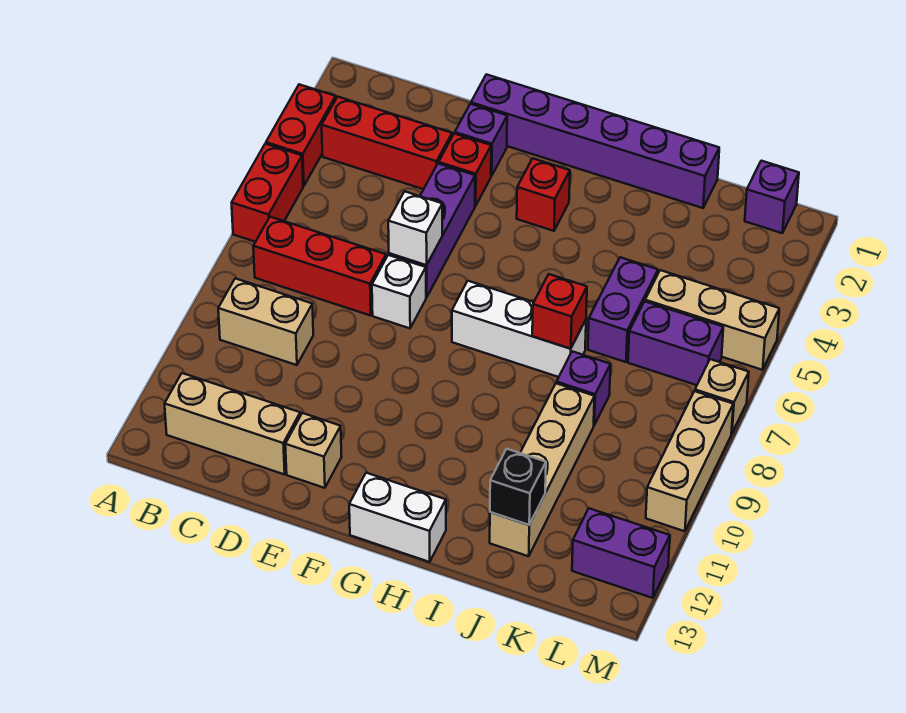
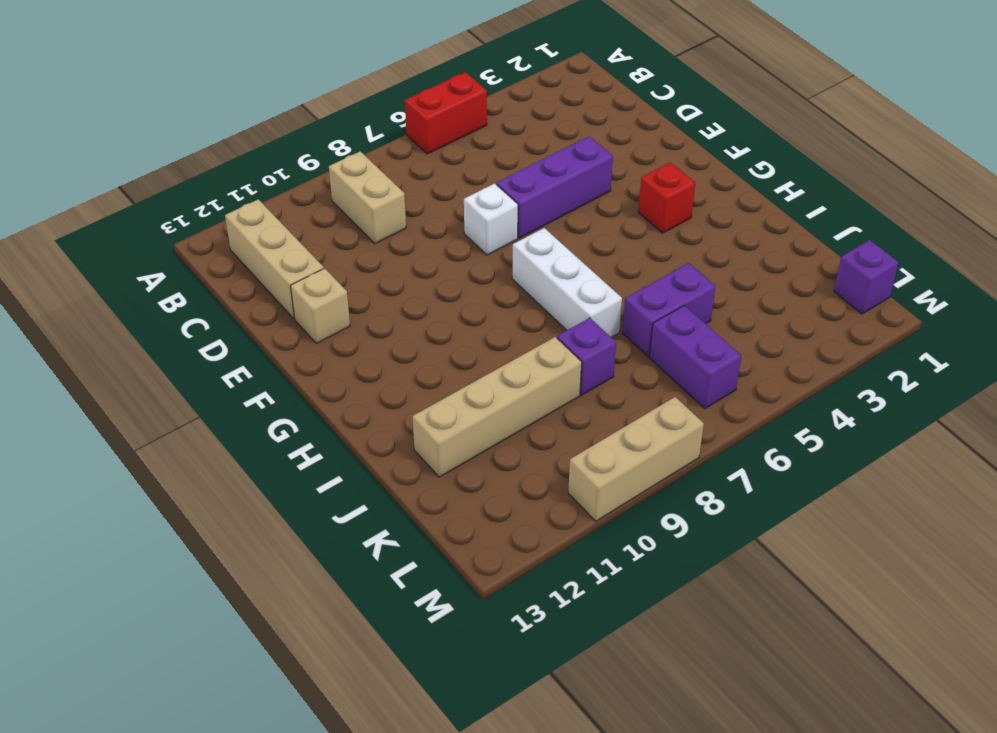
none -> red brick A3:A4 level 1
none -> red brick B3:D3 level 1
none -> red brick B7:D7 level 1

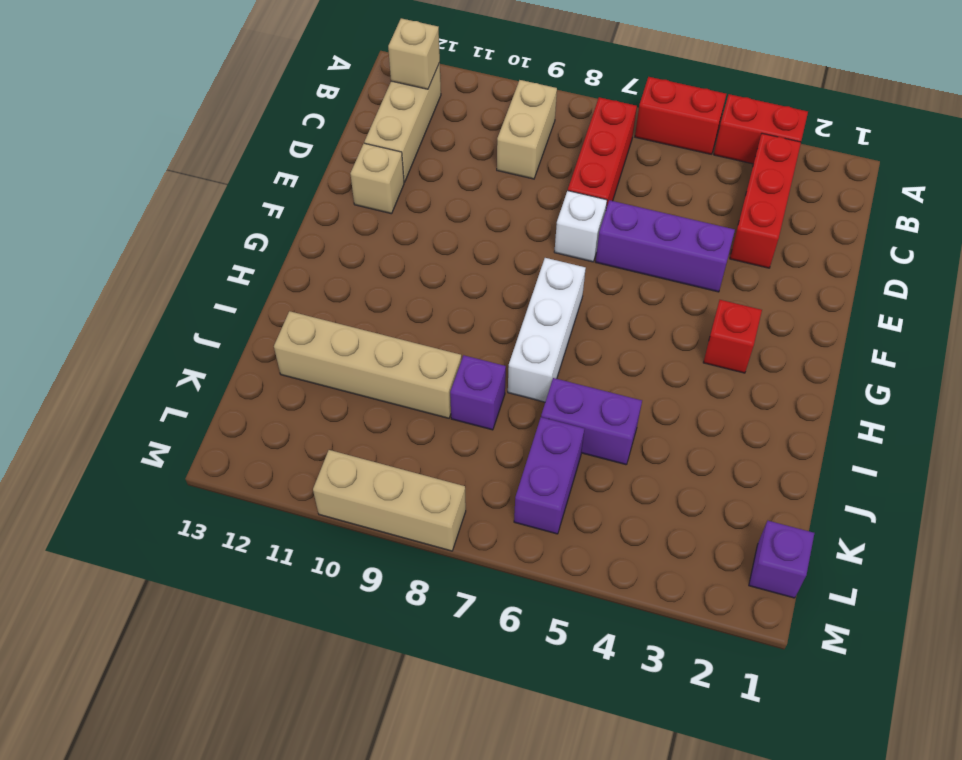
tan brick B12 level 2 -> tan brick M7 level 1
none -> purple brick E1:J1 level 1
none -> purple brick E2 level 1
none -> red brick E3 level 1

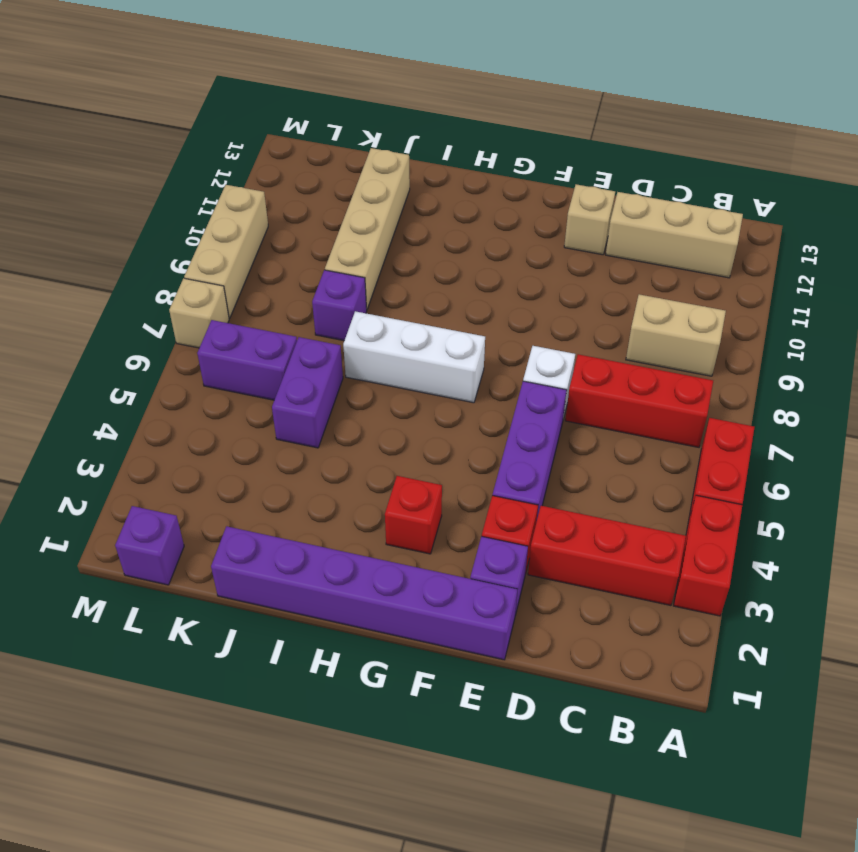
none -> white brick G13:H13 level 1
none -> tan brick K5:M5 level 1
none -> purple brick L12:M12 level 1

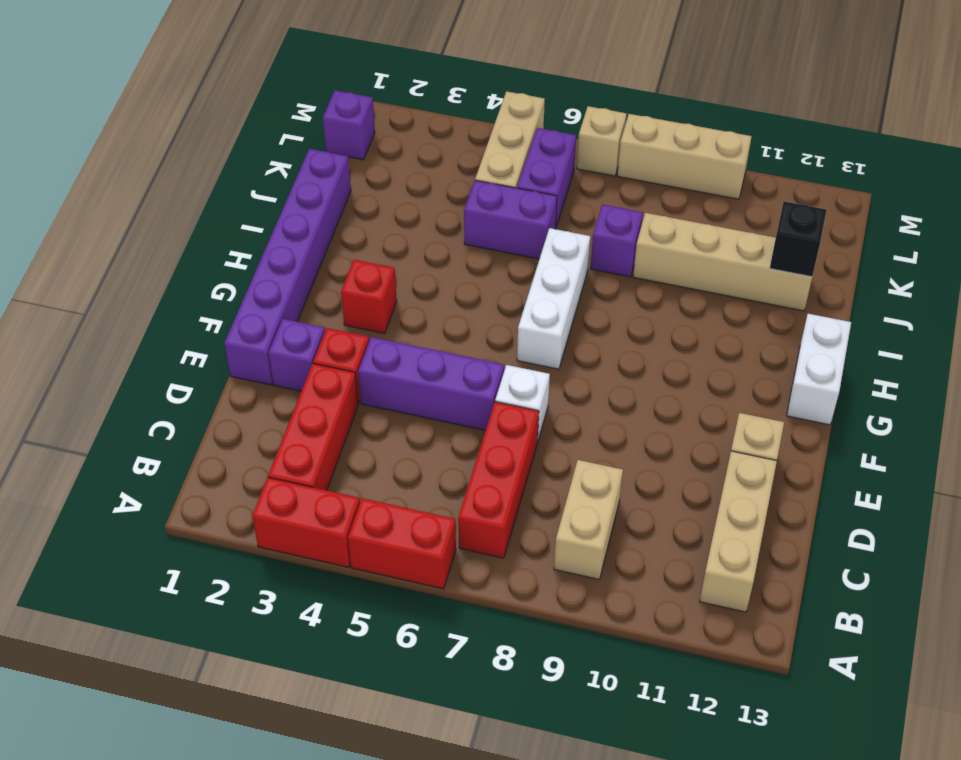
none -> purple brick L12:M12 level 1
none -> white brick E6 level 2
none -> red brick I7 level 2

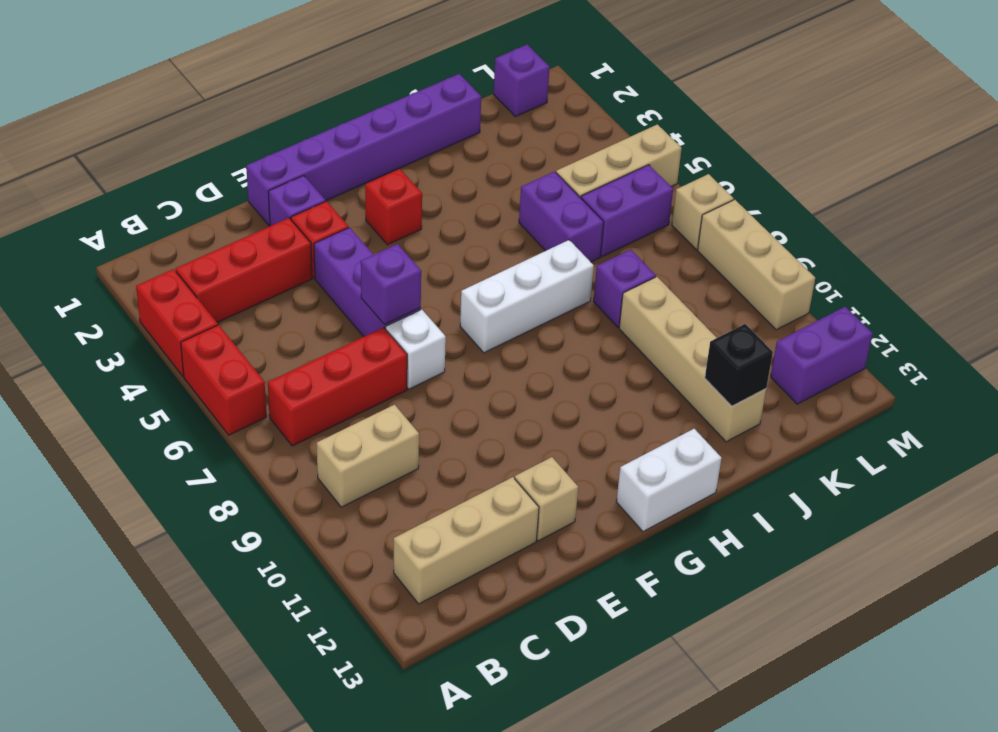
purple brick E6 level 2 -> white brick E6 level 2
none -> red brick I7 level 2

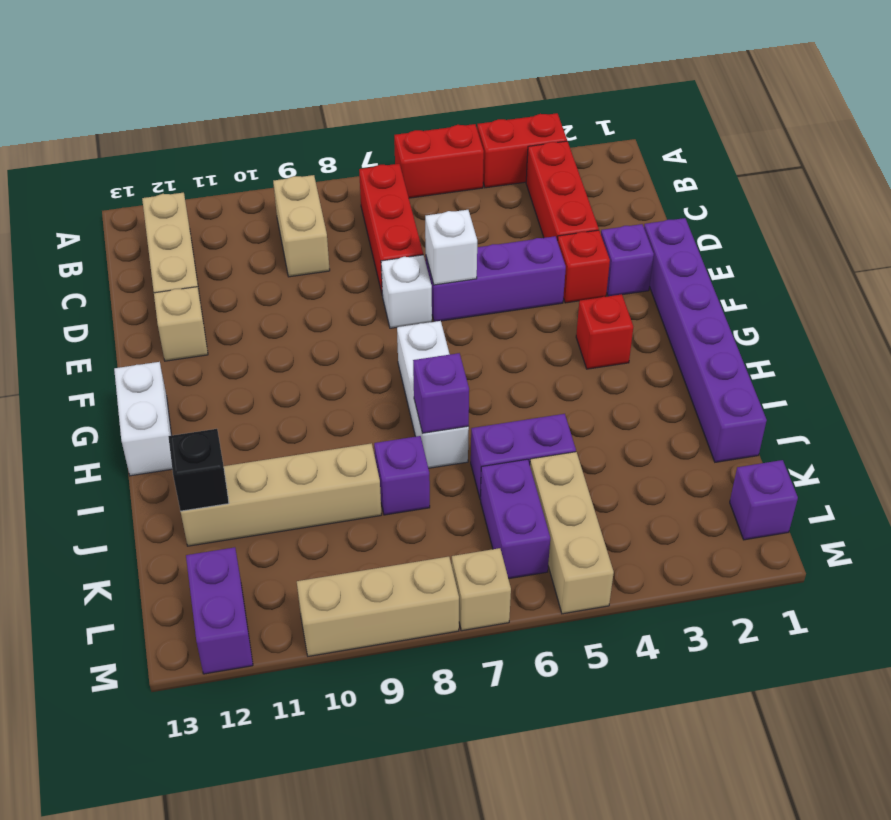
purple brick I7 level 2 -> red brick I7 level 2

